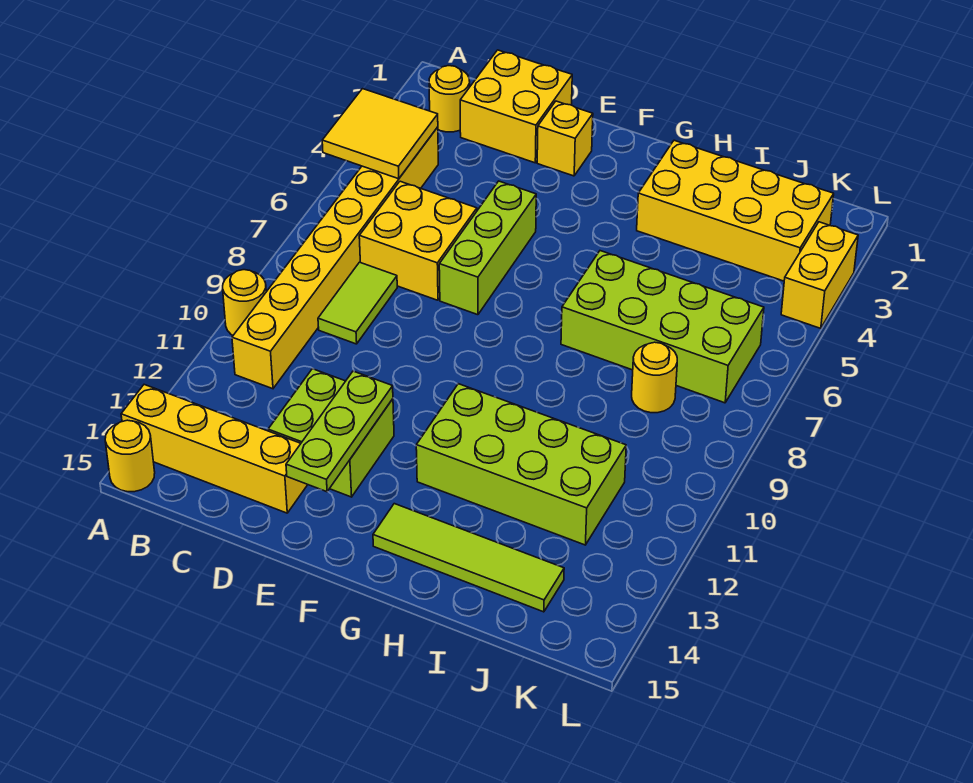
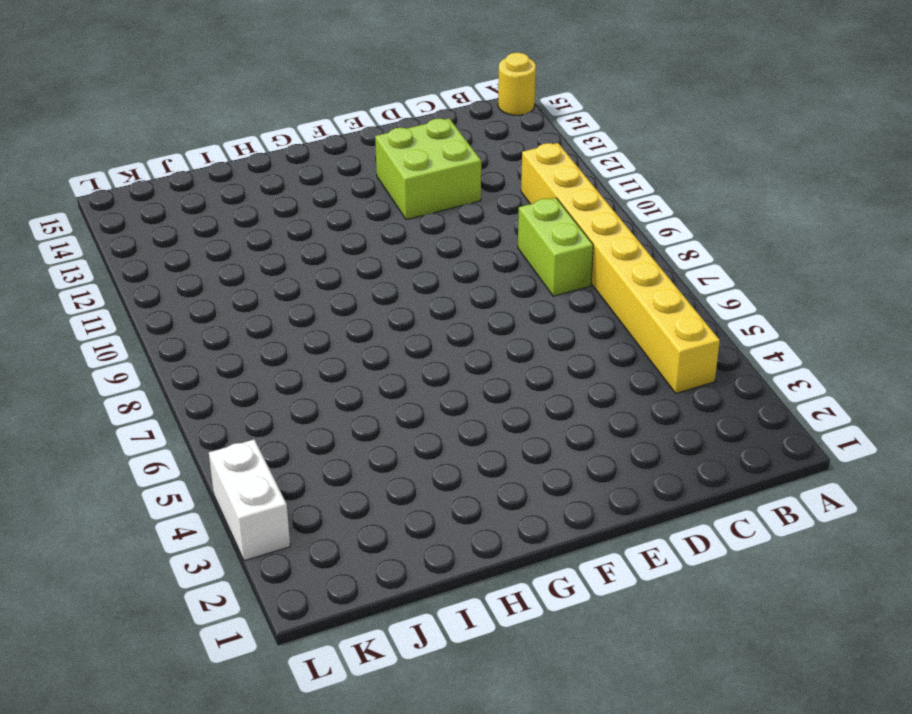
lime brick C8:C9 level 1 -> lime tile C8:C9 level 1
white brick L3:L4 level 1 -> yellow brick L3:L4 level 1
none -> yellow round brick A10 level 1
none -> yellow brick A14:D14 level 1
none -> yellow round brick B2 level 1

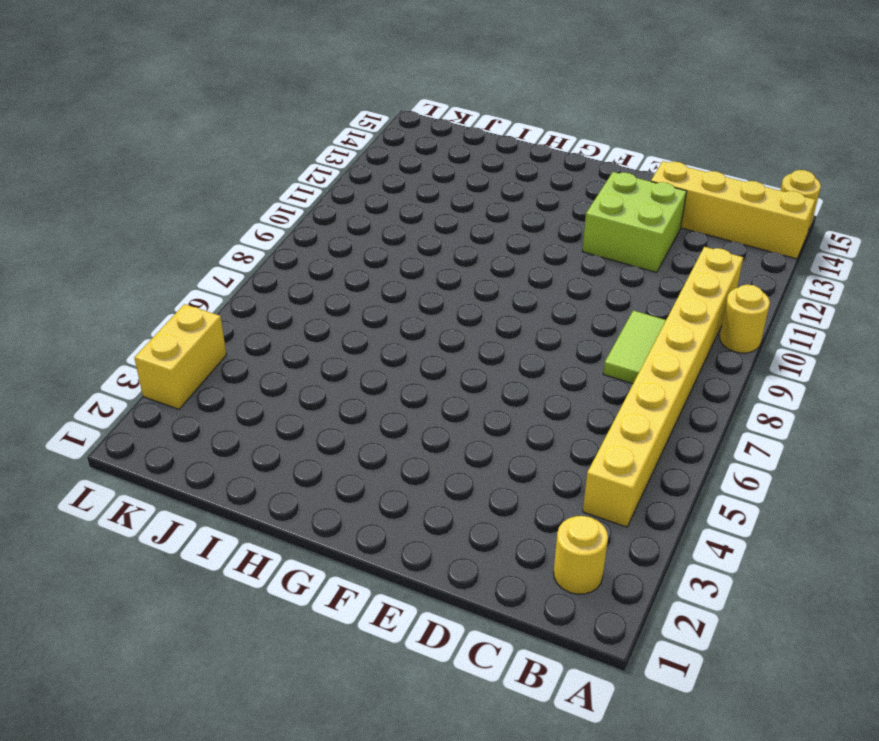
none -> yellow brick C1:D2 level 1
none -> yellow brick C6:D7 level 1
none -> yellow brick E2 level 1

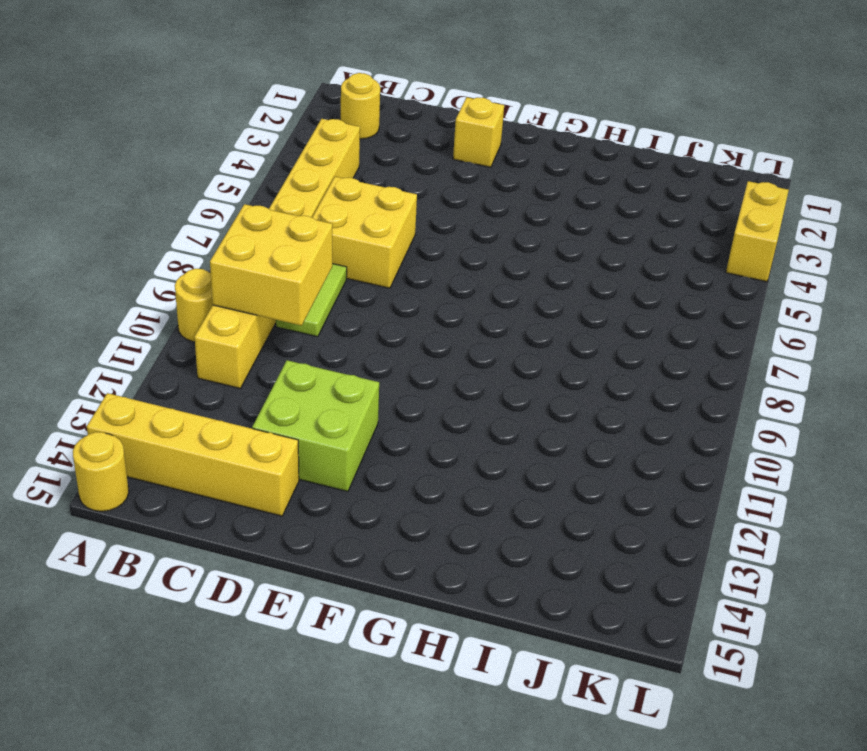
yellow brick B9:C10 level 2 -> yellow brick C1:D2 level 1
none -> lime brick E5:E7 level 1
none -> lime brick G11:J12 level 1
none -> lime tile G14:J14 level 1

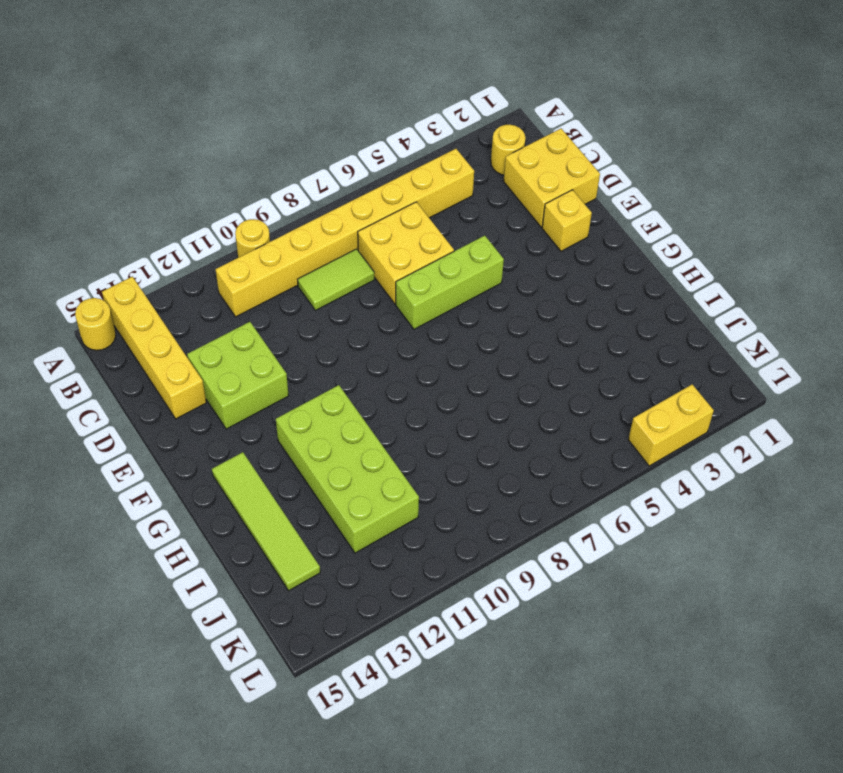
none -> yellow brick H2:K3 level 1
none -> lime brick H6:K7 level 1
none -> yellow round brick J8 level 1

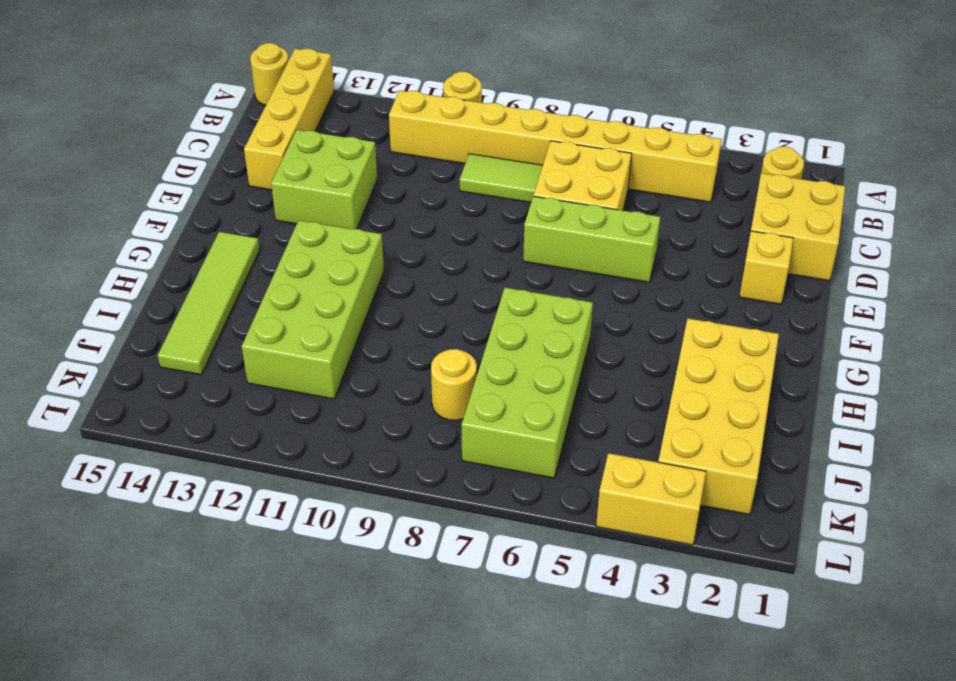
none -> yellow tile A4:B5 level 2
none -> lime plate E12:E14 level 2

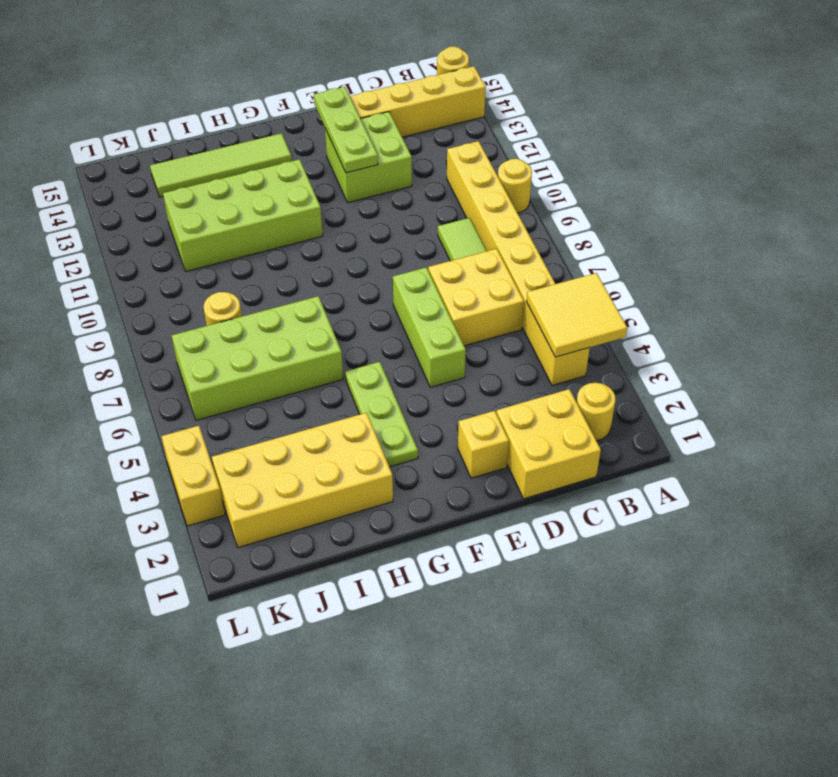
lime plate G3:G5 level 1 -> none

